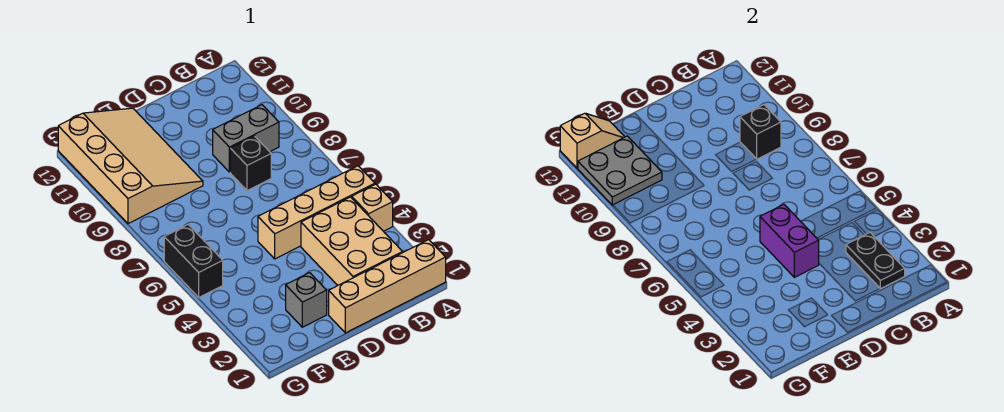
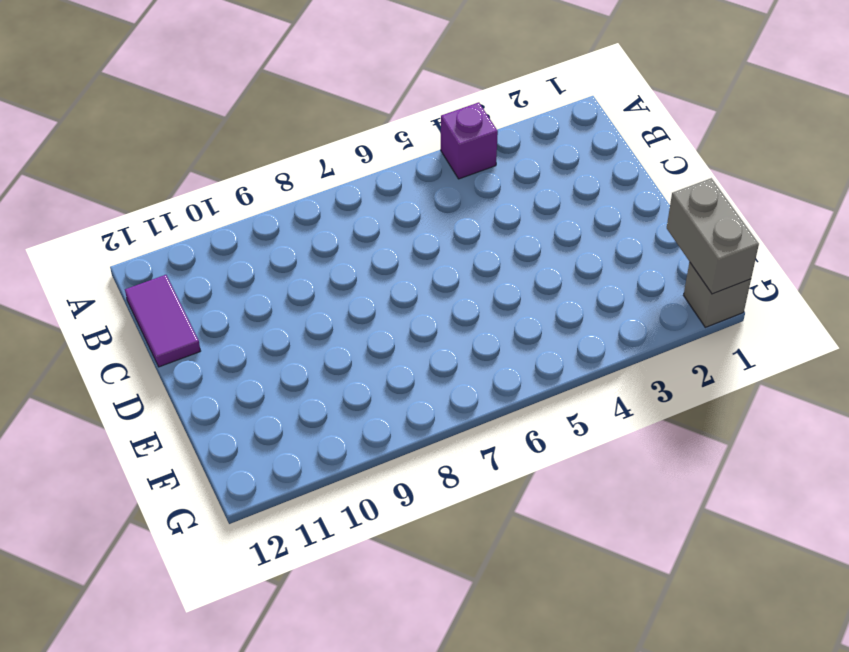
purple brick A4 level 1 -> tan brick A4 level 1
purple tile B12:C12 level 1 -> none
grey brick F1:G1 level 2 -> grey brick B9:C9 level 1
grey brick G1 level 1 -> grey brick E2 level 1
none -> tan brick A1:D1 level 1
none -> tan brick A5:D5 level 1
none -> tan brick B2:C4 level 1

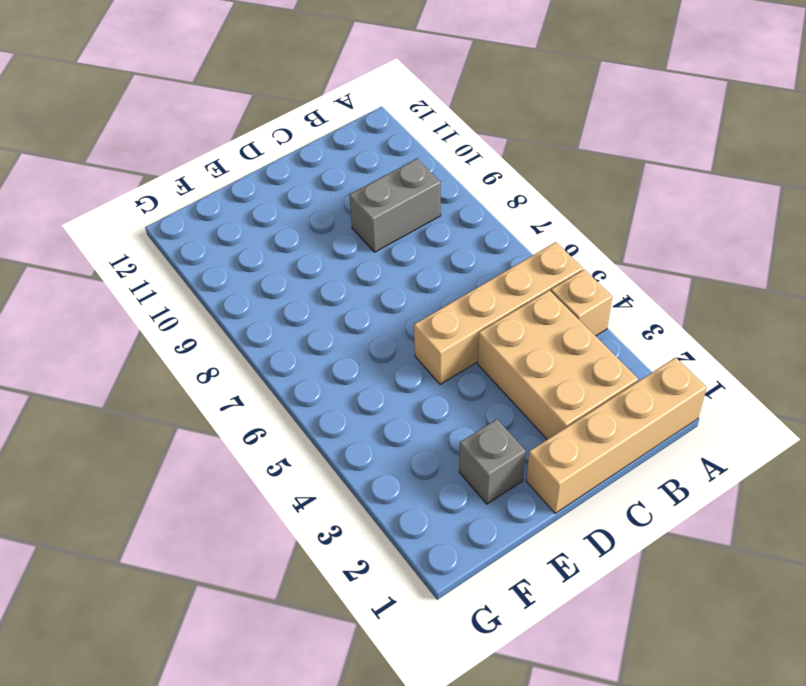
none -> black brick C8 level 1
none -> tan slope E9:G12 level 1 top G
none -> black brick G5:G6 level 1

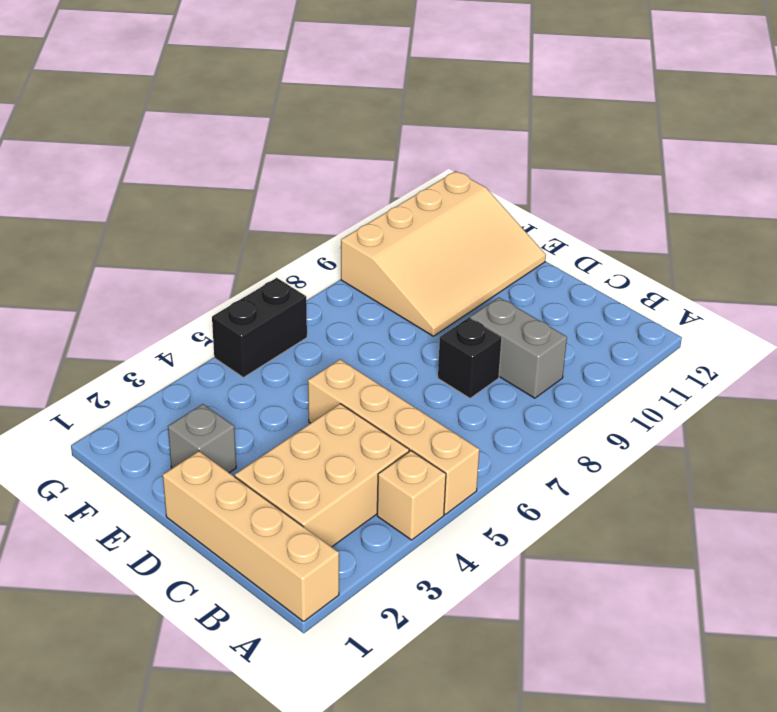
none -> black plate B2:B3 level 2
none -> black brick B9 level 2
none -> purple brick D4:D5 level 2

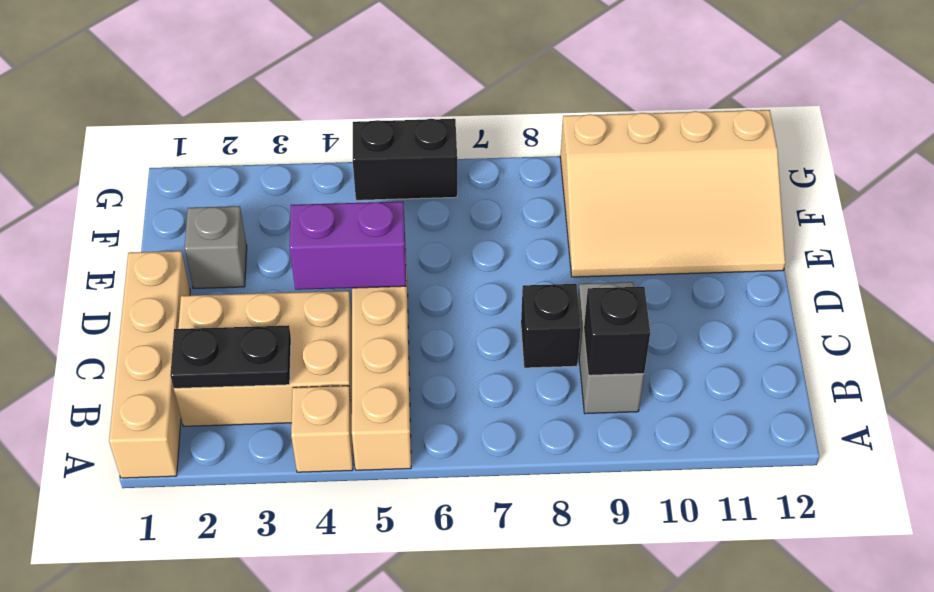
none -> grey plate F10:G11 level 2
none -> tan slope F12:G12 level 2 top G

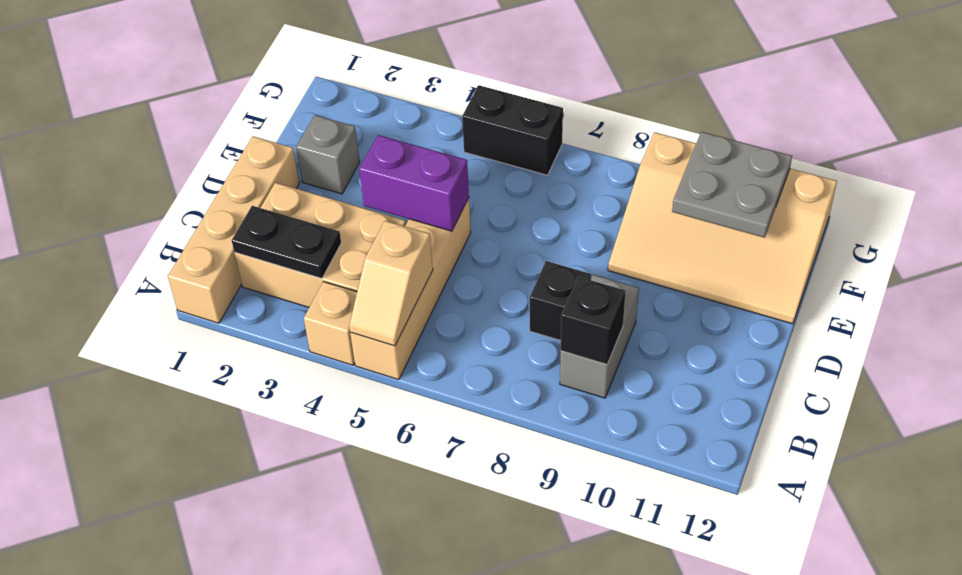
tan slope A5:B5 level 2 top B -> tan slope F12:G12 level 2 top G

